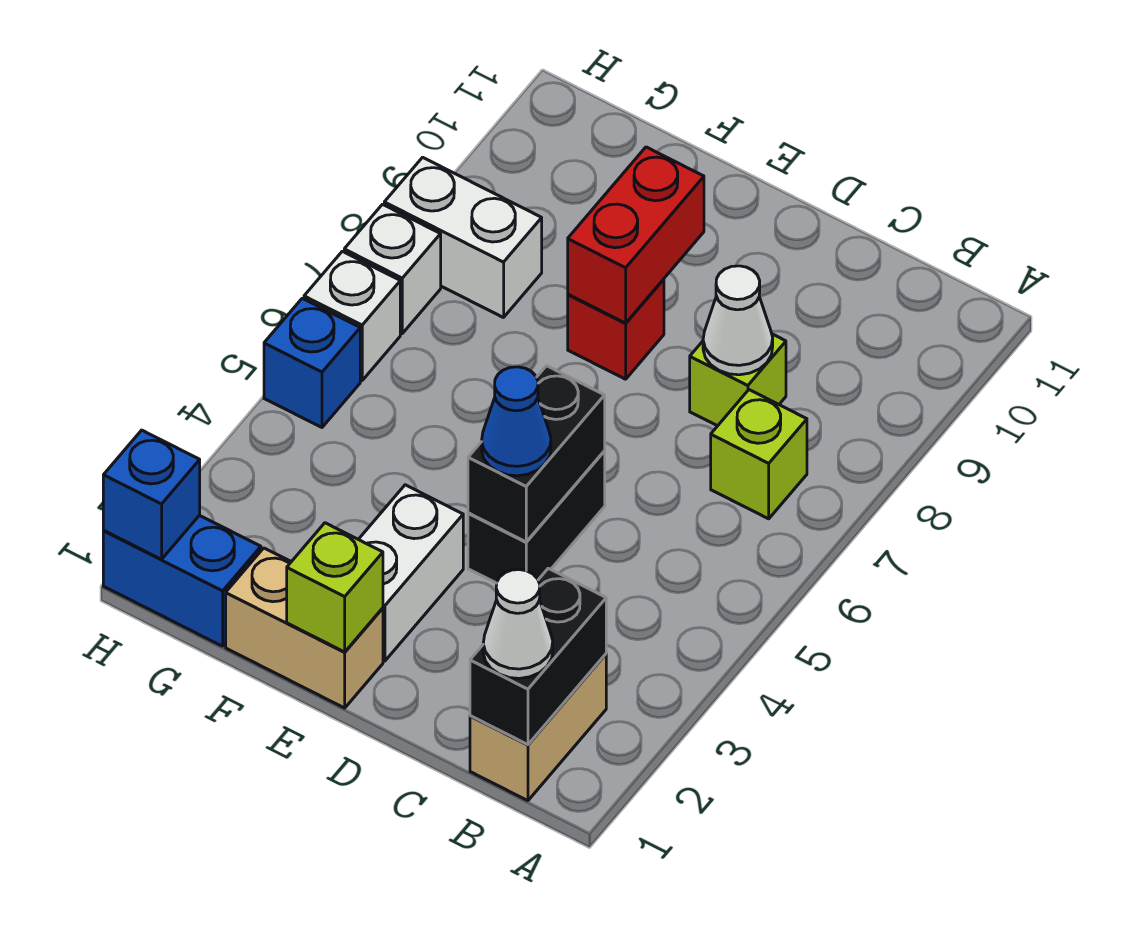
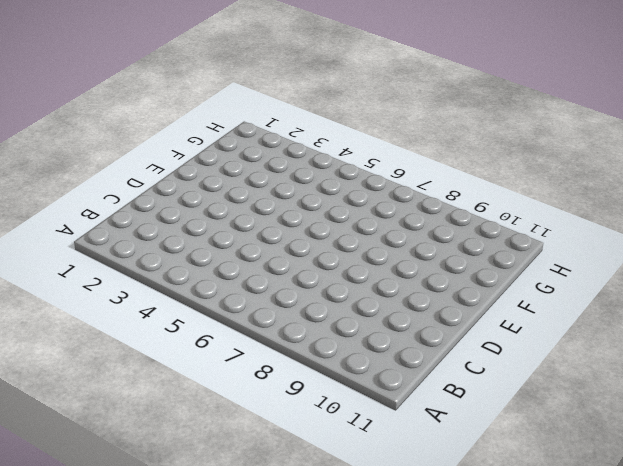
none -> tan brick B1:B2 level 1
none -> lime brick B7 level 1
none -> lime brick C8 level 1

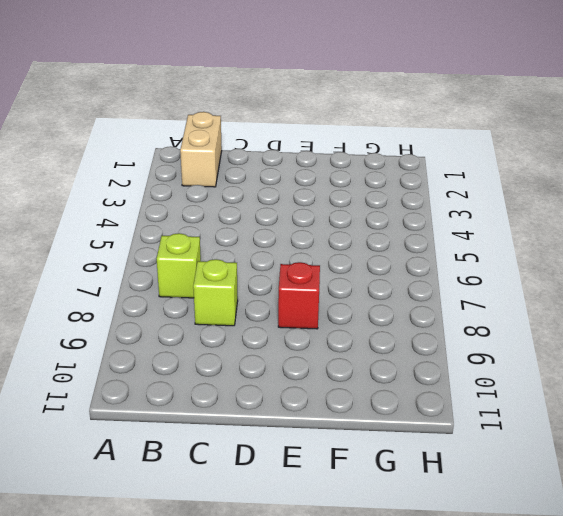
none -> black brick D4:D5 level 1
none -> tan brick E1:F1 level 1
none -> white brick E2:E3 level 1

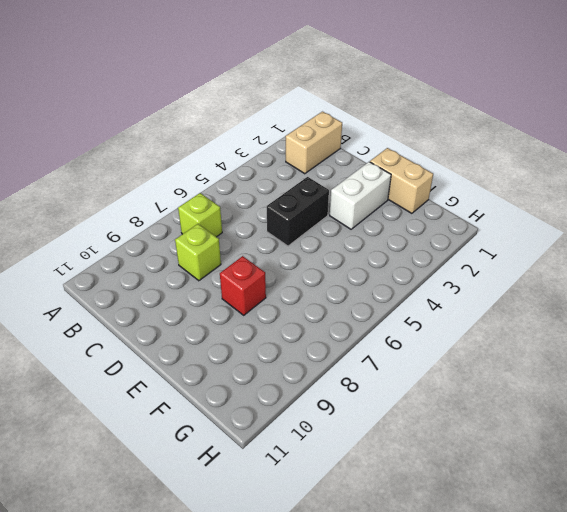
none -> blue brick G1:H1 level 1
none -> white brick G8:H8 level 1
none -> blue brick H5 level 1

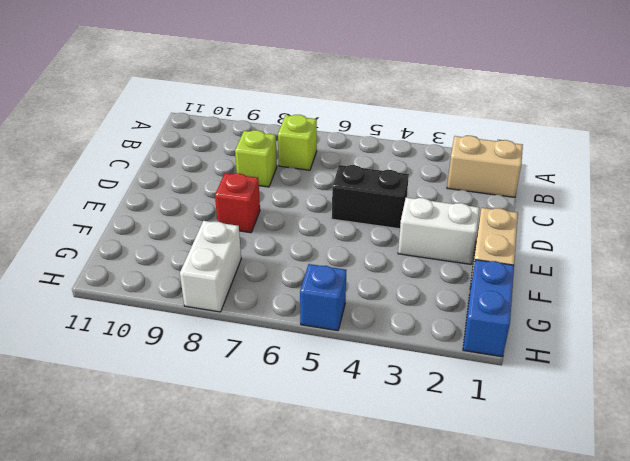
none -> white brick H6 level 1
none -> white brick H7 level 1
none -> black brick B1:B2 level 2

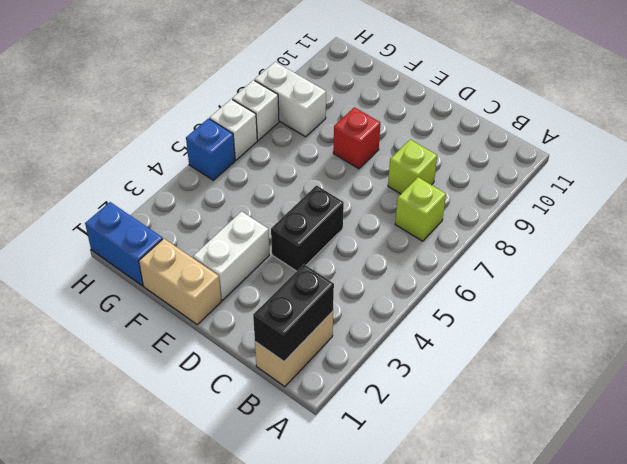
none -> white cone C8 level 2
none -> black brick D4:D5 level 2
none -> lime brick E1 level 2

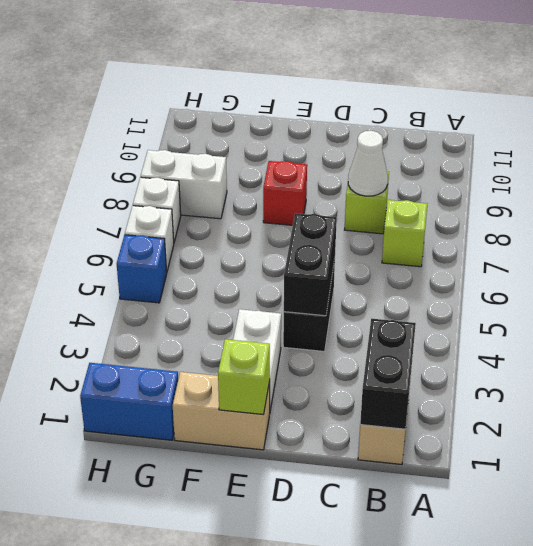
none -> red brick E8:E9 level 2
none -> blue brick H1 level 2
none -> white cone B1 level 3

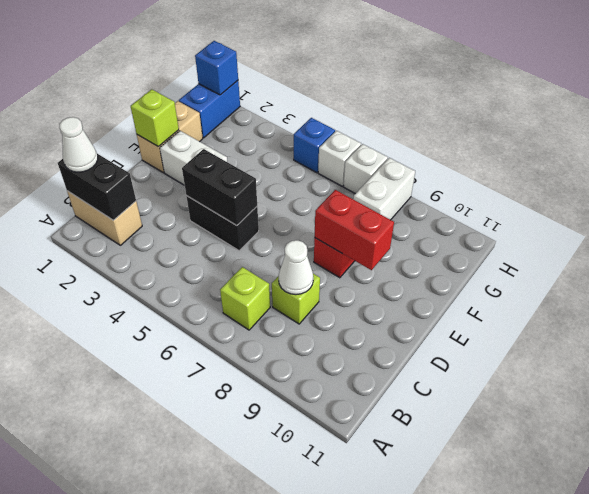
none -> blue cone D4 level 3

